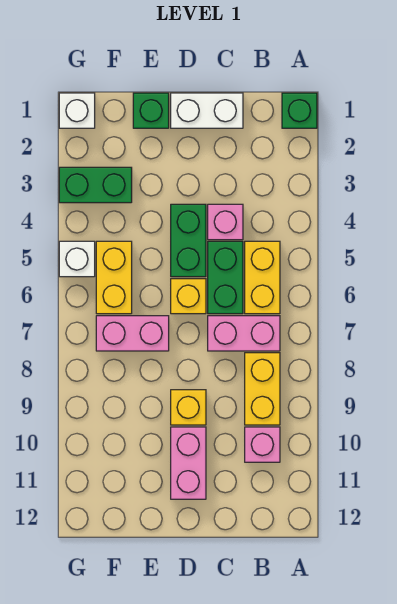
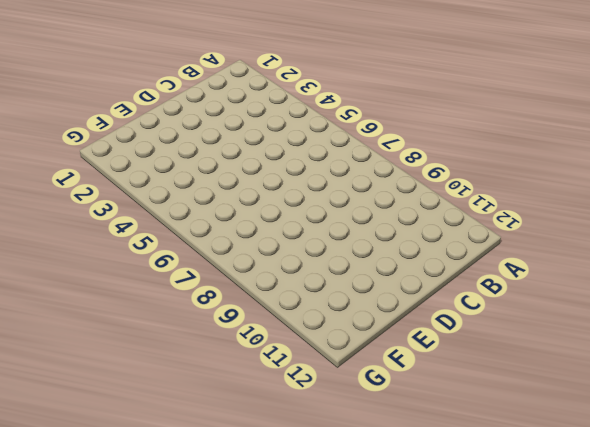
none -> green brick A1 level 1
none -> yellow brick B5:B6 level 1
none -> pink brick B7:C7 level 1

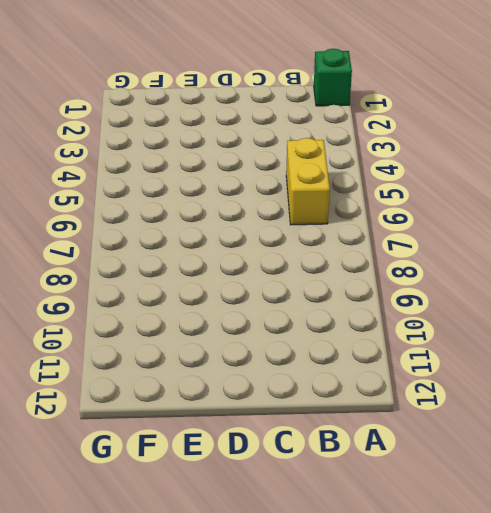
none -> pink brick B7:C7 level 1
none -> yellow brick B8:B9 level 1
none -> pink brick B10 level 1

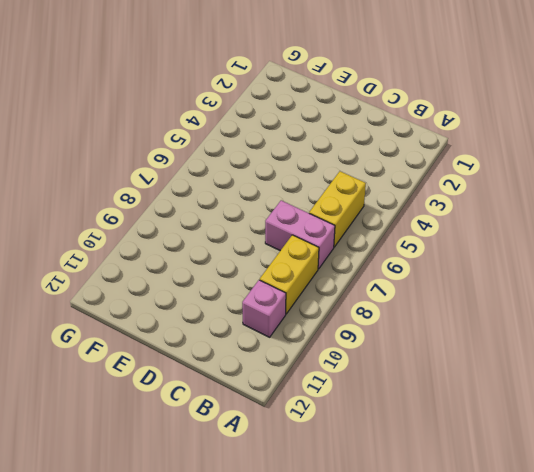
none -> green brick A1 level 1
none -> white brick C1:D1 level 1
none -> pink brick C4 level 1

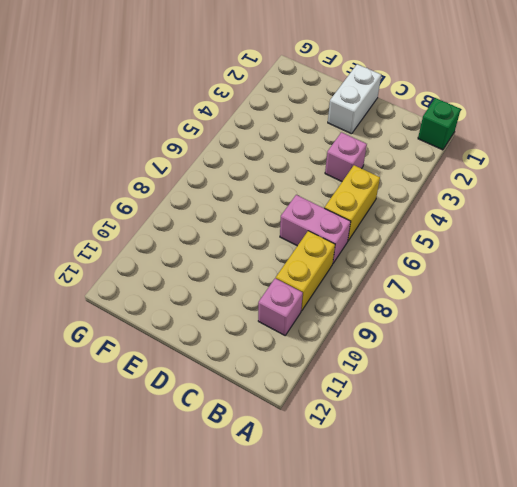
white brick D1:D2 level 1 -> white brick C1:D1 level 1
none -> green brick C5:C6 level 1
none -> green brick D4:D5 level 1
none -> yellow brick D6 level 1

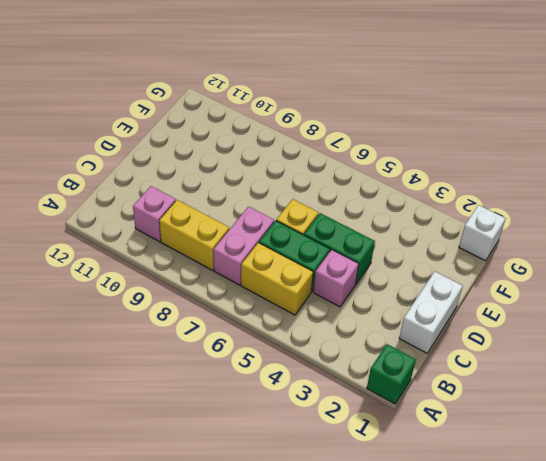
none -> yellow brick D9 level 1
none -> pink brick D10:D11 level 1
none -> green brick E1 level 1

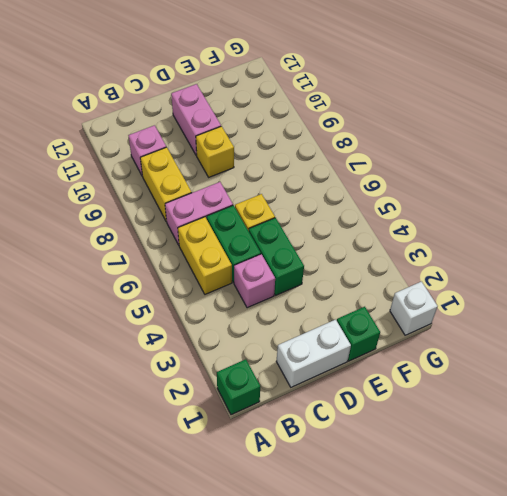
none -> pink brick E7:F7 level 1
none -> green brick F3:G3 level 1
none -> yellow brick F5:F6 level 1

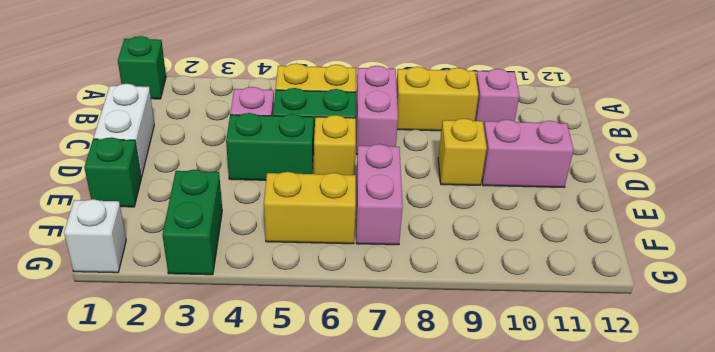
none -> white brick G5 level 1

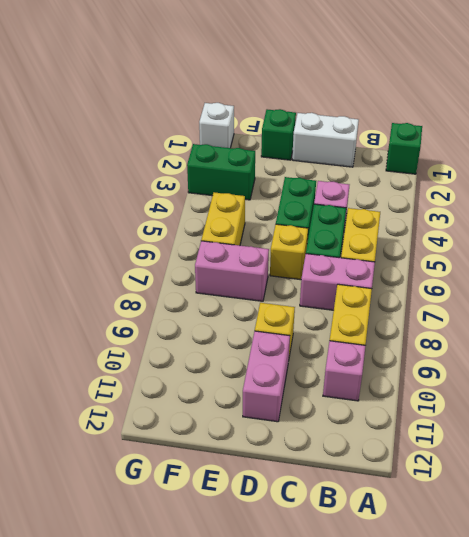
none -> white brick G5 level 1

